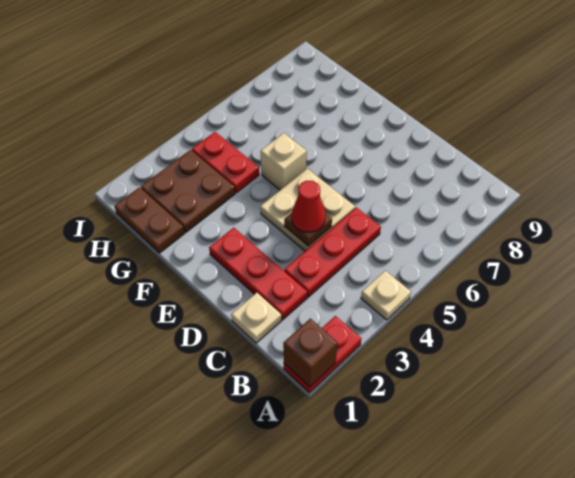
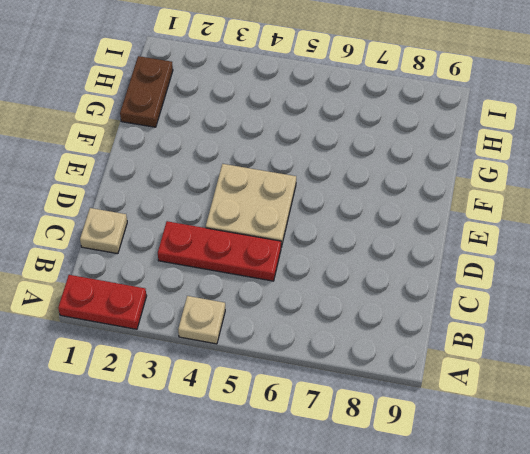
none -> red plate C2:E2 level 1
none -> tan brick F5 level 1
none -> brown plate G2:H3 level 1

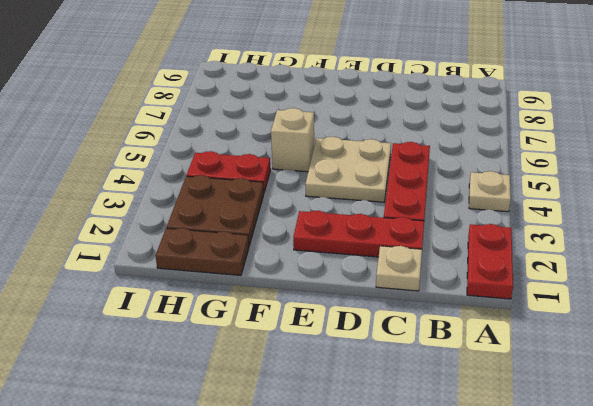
none -> brown brick A1 level 2
none -> brown plate D4 level 2
none -> red cone D4 level 3

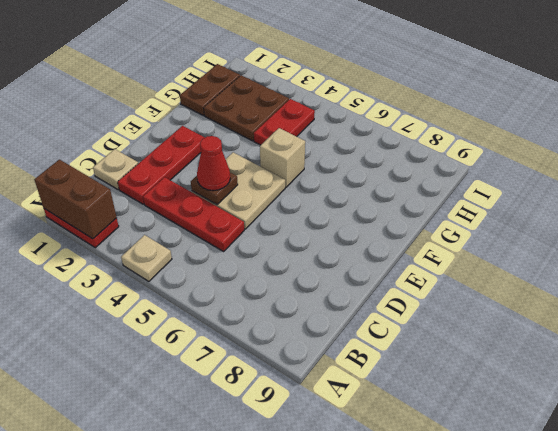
brown brick A1:A2 level 2 -> brown brick A1 level 2

